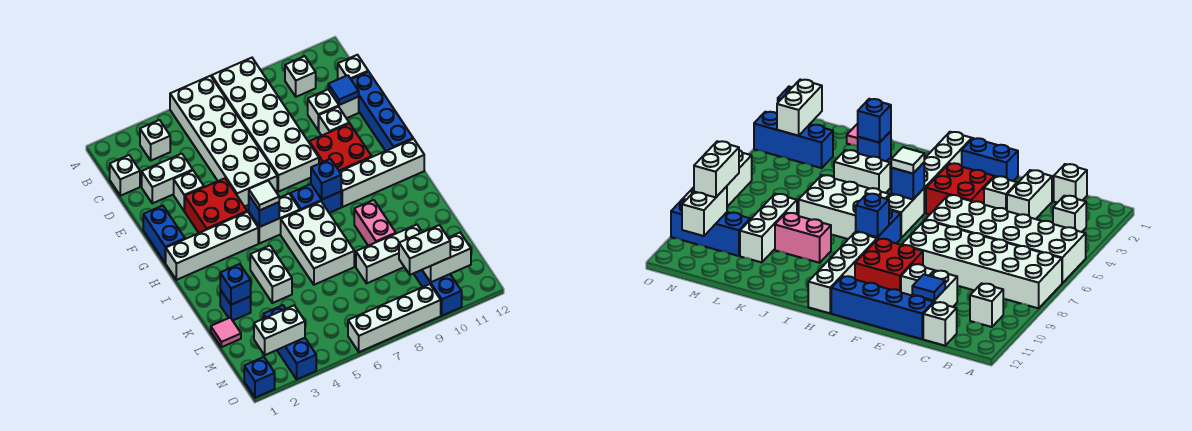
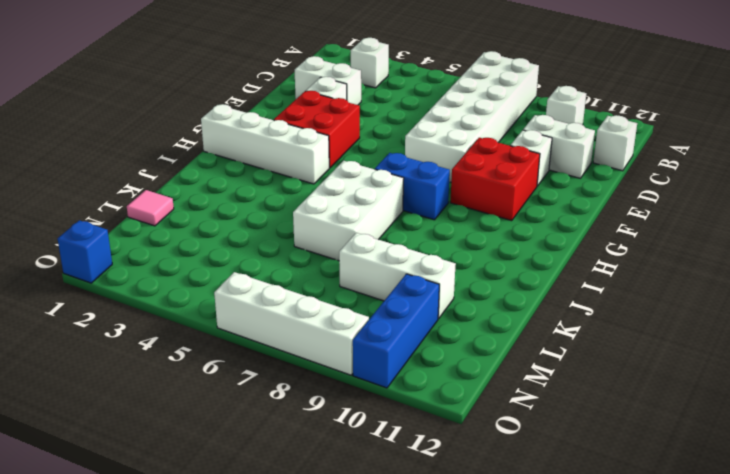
none -> white brick A5:F6 level 1
none -> white brick C1 level 1
none -> blue brick D12:G12 level 1
none -> blue brick F1:G1 level 1

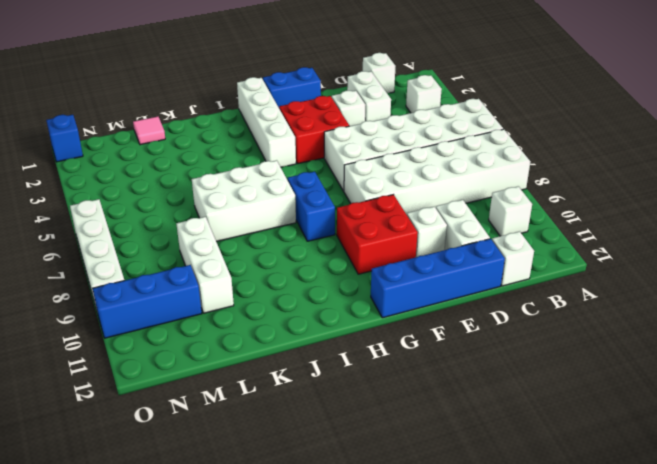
none -> white brick H5:H6 level 1
none -> white brick H9:H12 level 1
none -> white brick J4:K4 level 1
none -> pink brick J9:K9 level 1

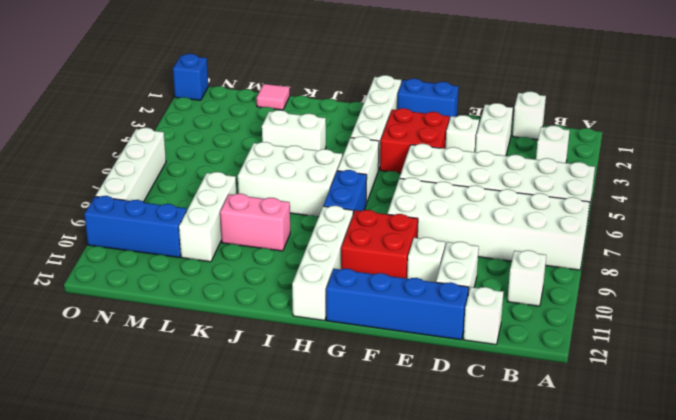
none -> blue brick K2 level 1
none -> blue brick M3:O3 level 1
none -> blue tile D11 level 2
none -> blue brick H5 level 2

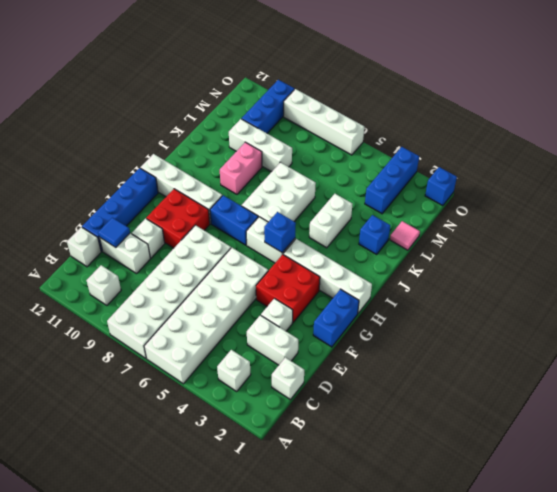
none -> blue brick H8 level 2
none -> blue brick K2 level 2
none -> white brick N2:N3 level 2
none -> white brick N10:N11 level 2

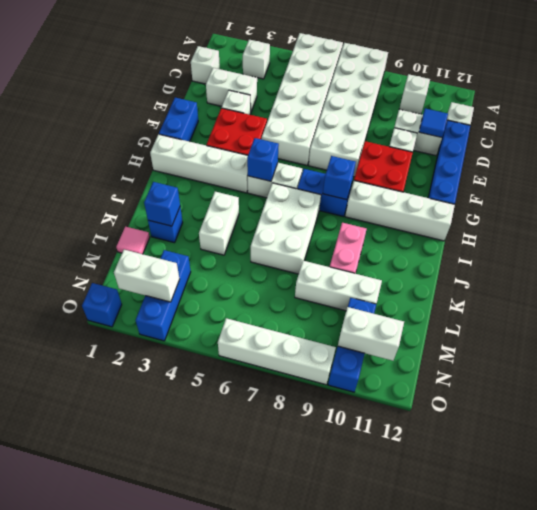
none -> white tile H5 level 3
none -> white brick N9:N10 level 3

